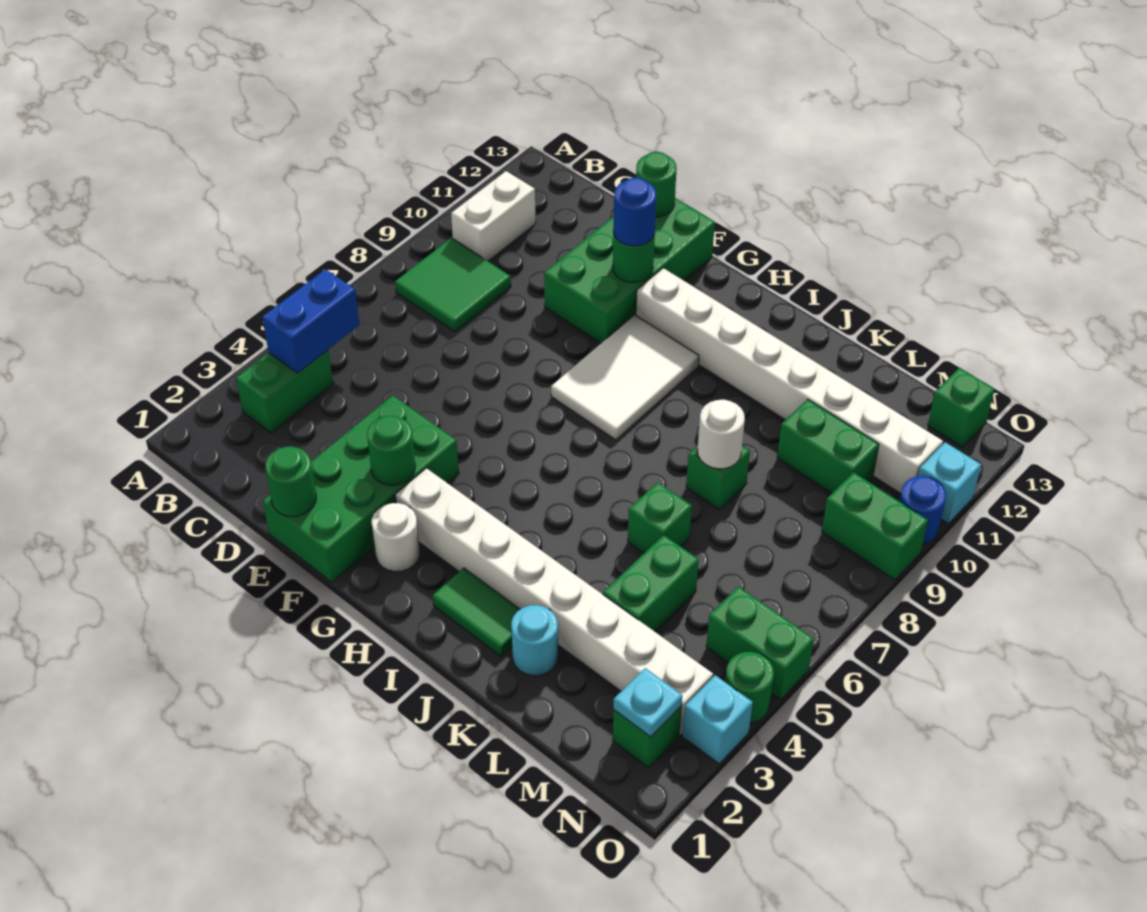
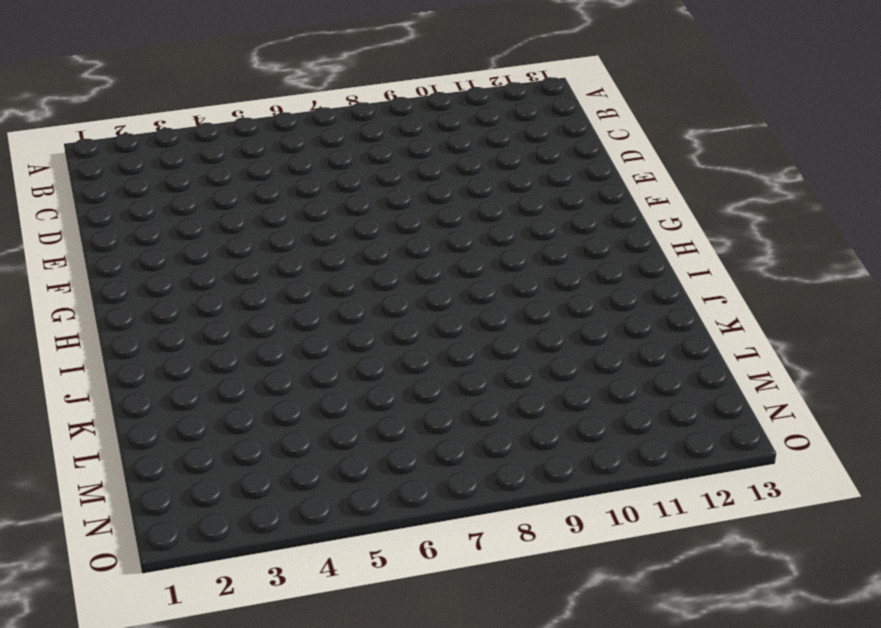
none -> green brick B3:B4 level 1
none -> green tile B8:C9 level 1
none -> white brick B10:B11 level 1
none -> green brick E1:F4 level 1

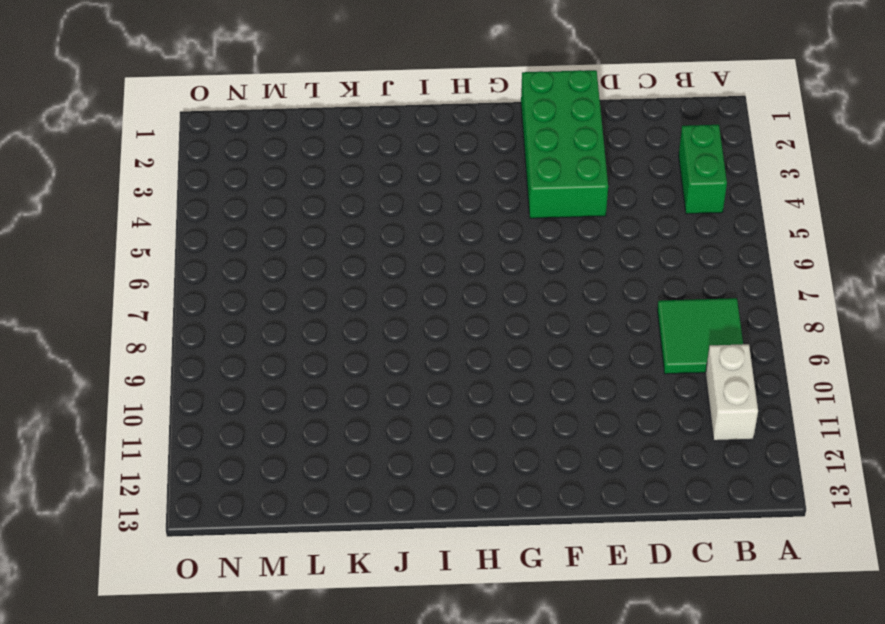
none -> green brick E10:F13 level 1
none -> white round brick G2 level 1
none -> white brick G3:N3 level 1
none -> white tile G8:H10 level 1

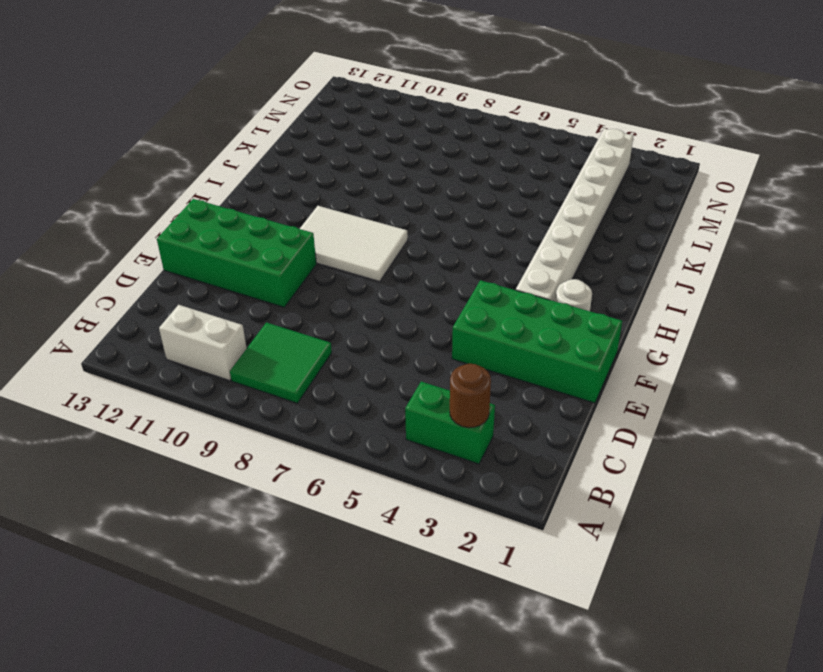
brown round brick B3 level 2 -> none
none -> white brick G11:N11 level 1
none -> green tile I2:J2 level 1
none -> cyan round brick K2 level 1
none -> green brick K6 level 1

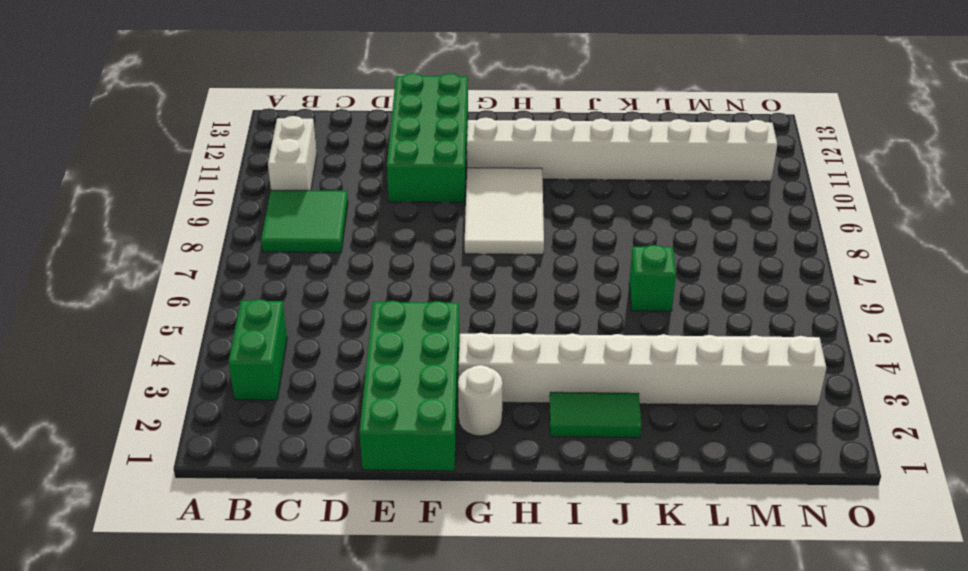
none -> cyan round brick K2 level 1
none -> green brick K8 level 1
none -> green brick L4:L5 level 1
none -> green brick L10:M10 level 1

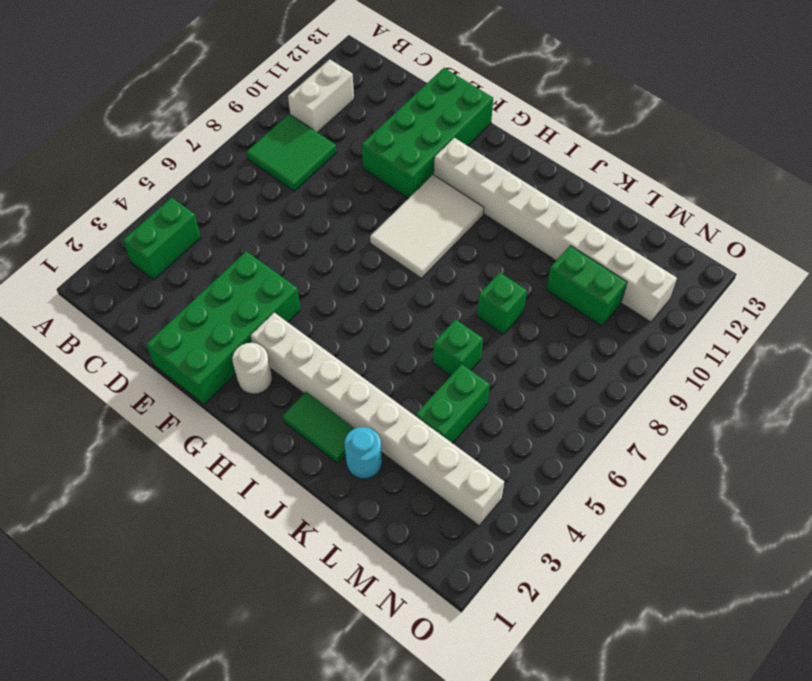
none -> green brick N2 level 1
none -> green brick N5:O5 level 1
none -> green brick N9:O9 level 1
none -> green brick N13 level 1

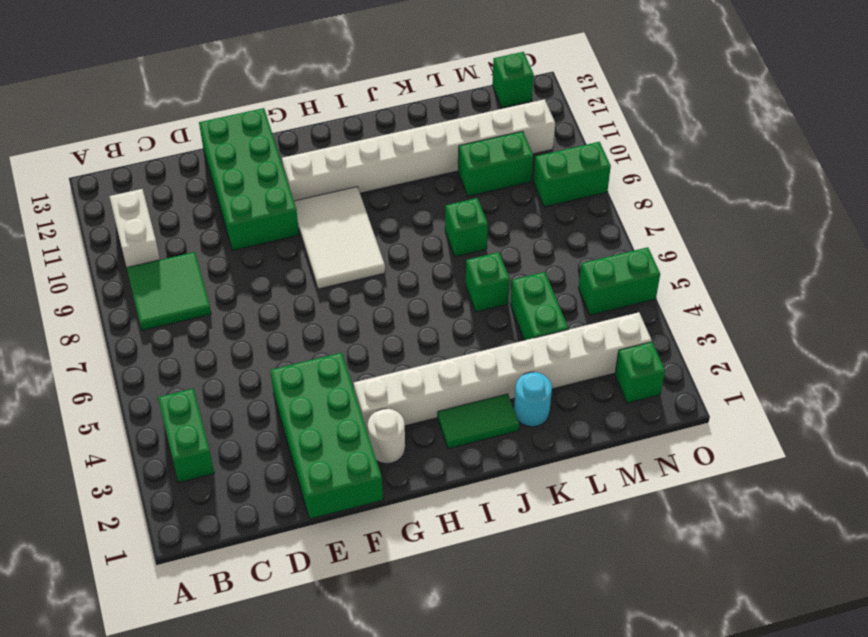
none -> cyan brick O3 level 1
none -> green round brick O4 level 1
none -> blue round brick O10 level 1
none -> cyan brick O11 level 1

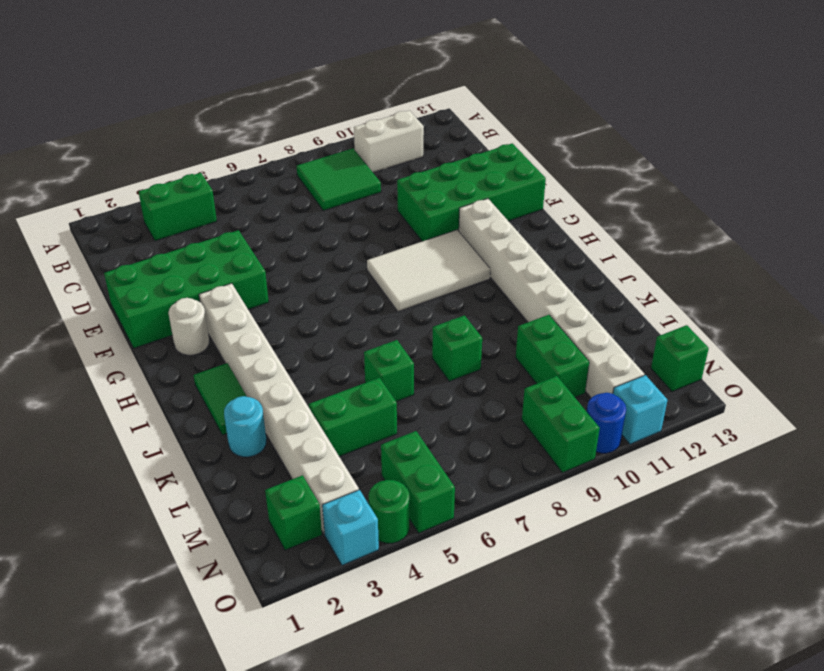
none -> blue brick B4:B5 level 2
none -> green round brick E1 level 2
none -> green round brick E13 level 2
none -> green round brick F3 level 2

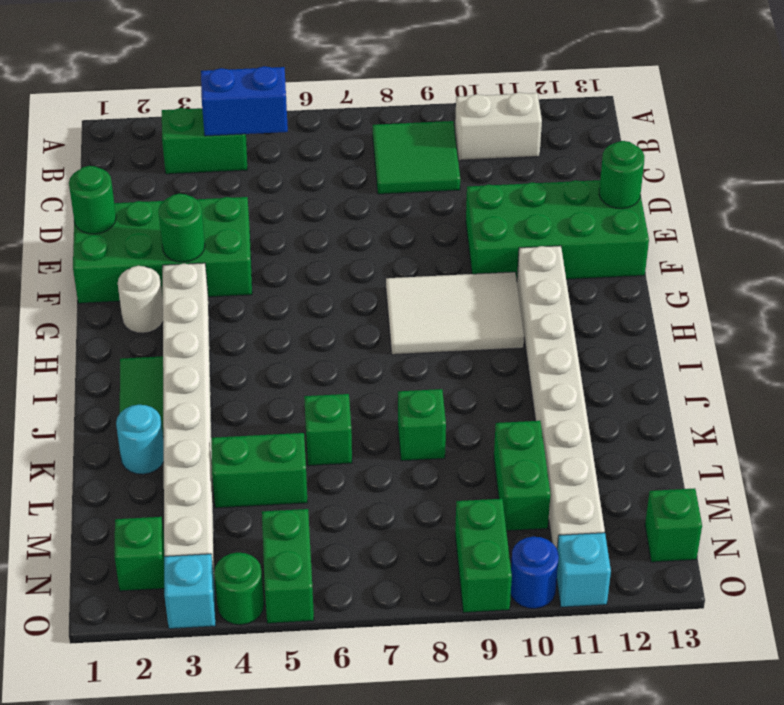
none -> green round brick F11 level 2
none -> white round brick K8 level 2
none -> cyan plate N2 level 2
none -> blue round brick F11 level 3

